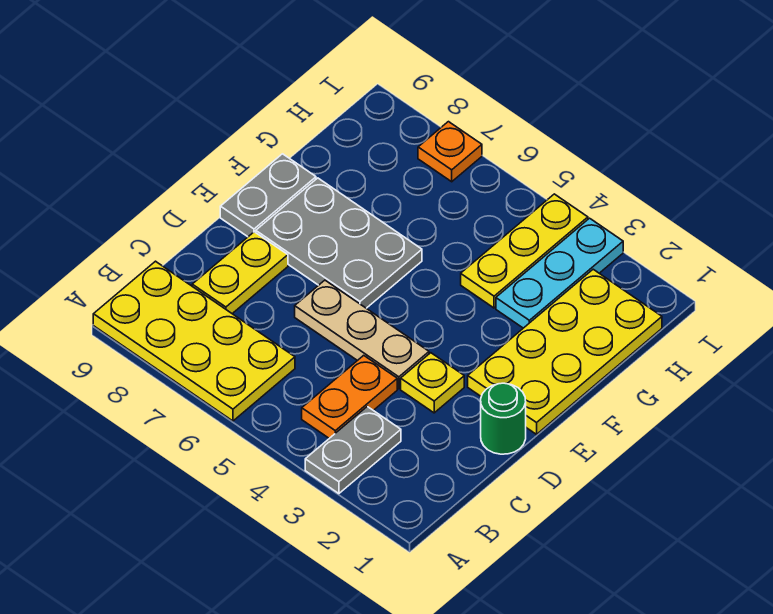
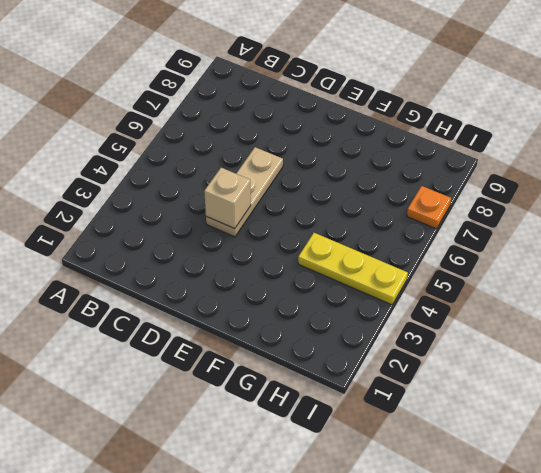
tan brick D4 level 2 -> none
none -> grey plate A3:B3 level 1
none -> yellow plate A6:B9 level 1
none -> orange plate B4:C4 level 1

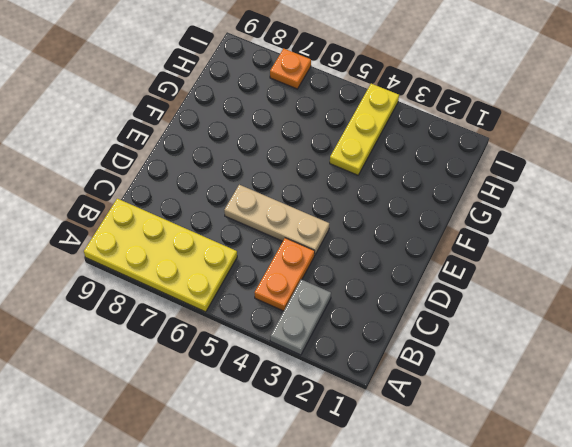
none -> yellow plate C8:D8 level 1
none -> green round brick D1 level 1
none -> yellow plate D3 level 1

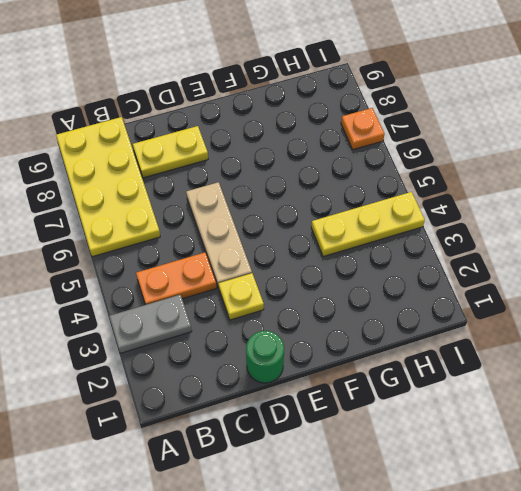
none -> yellow plate E1:H2 level 1
none -> grey plate E6:F8 level 1
none -> grey plate E9:F9 level 1

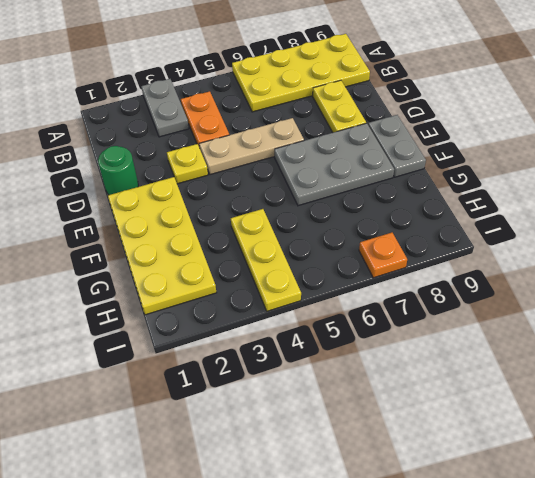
none -> cyan plate G3:I3 level 1

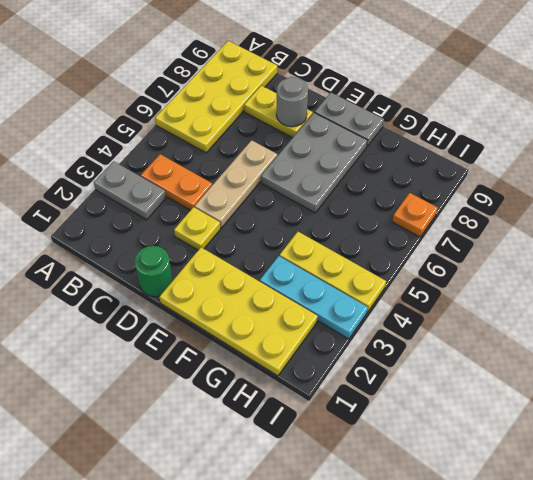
grey round brick D8 level 2 -> none

